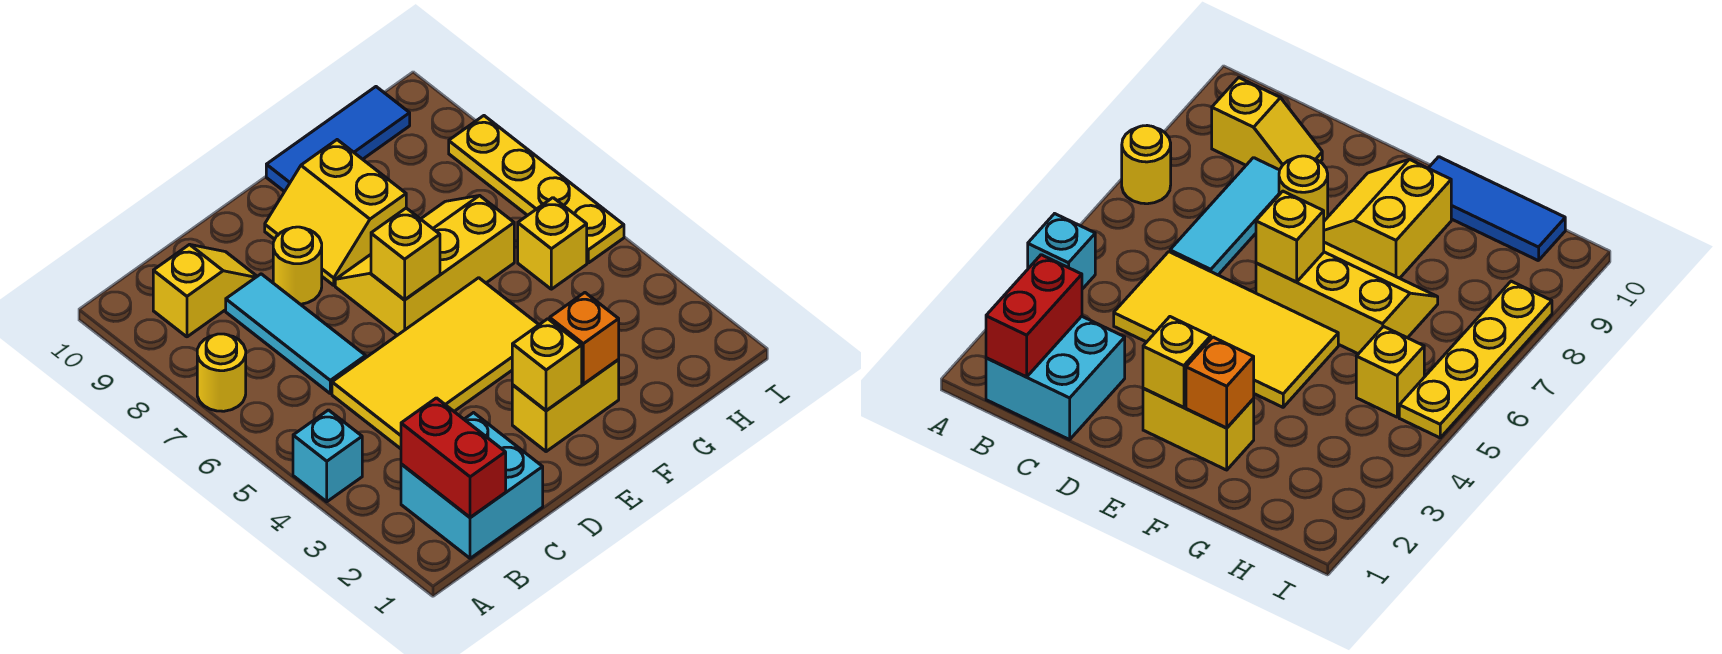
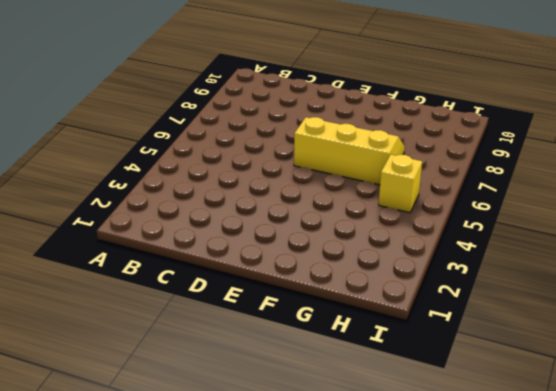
none -> cyan brick A4 level 1
none -> yellow round brick A7 level 1
none -> cyan brick B1:C2 level 1

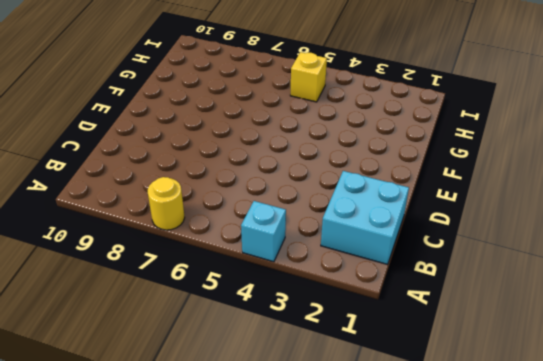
none -> yellow slope B9:C9 level 1 top B
none -> yellow tile C4:F5 level 1
none -> cyan tile C6:C8 level 1

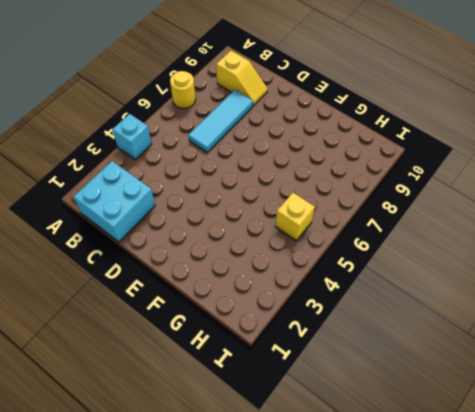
none -> yellow tile C4:F5 level 1
none -> yellow round brick D8 level 1
none -> yellow brick E2:F2 level 1

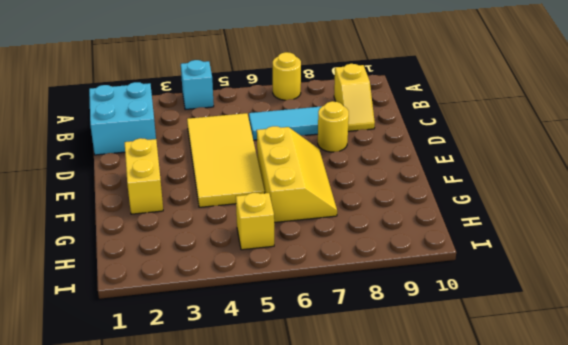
none -> yellow slope E8:F9 level 1 top F
none -> blue tile F10:H10 level 1
none -> yellow plate I5:I8 level 1

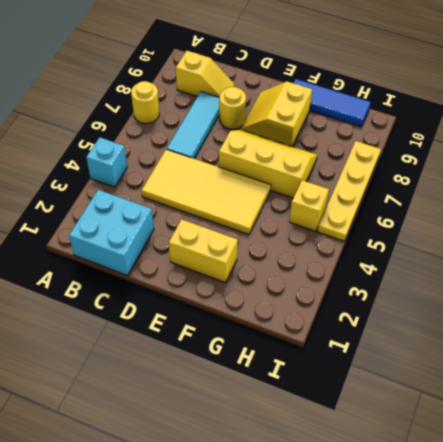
none -> red brick B1:B2 level 2
none -> yellow brick E2 level 2
none -> yellow brick E6 level 2

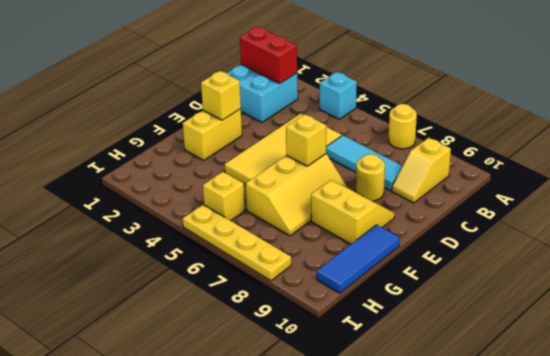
none -> orange brick F2 level 2

